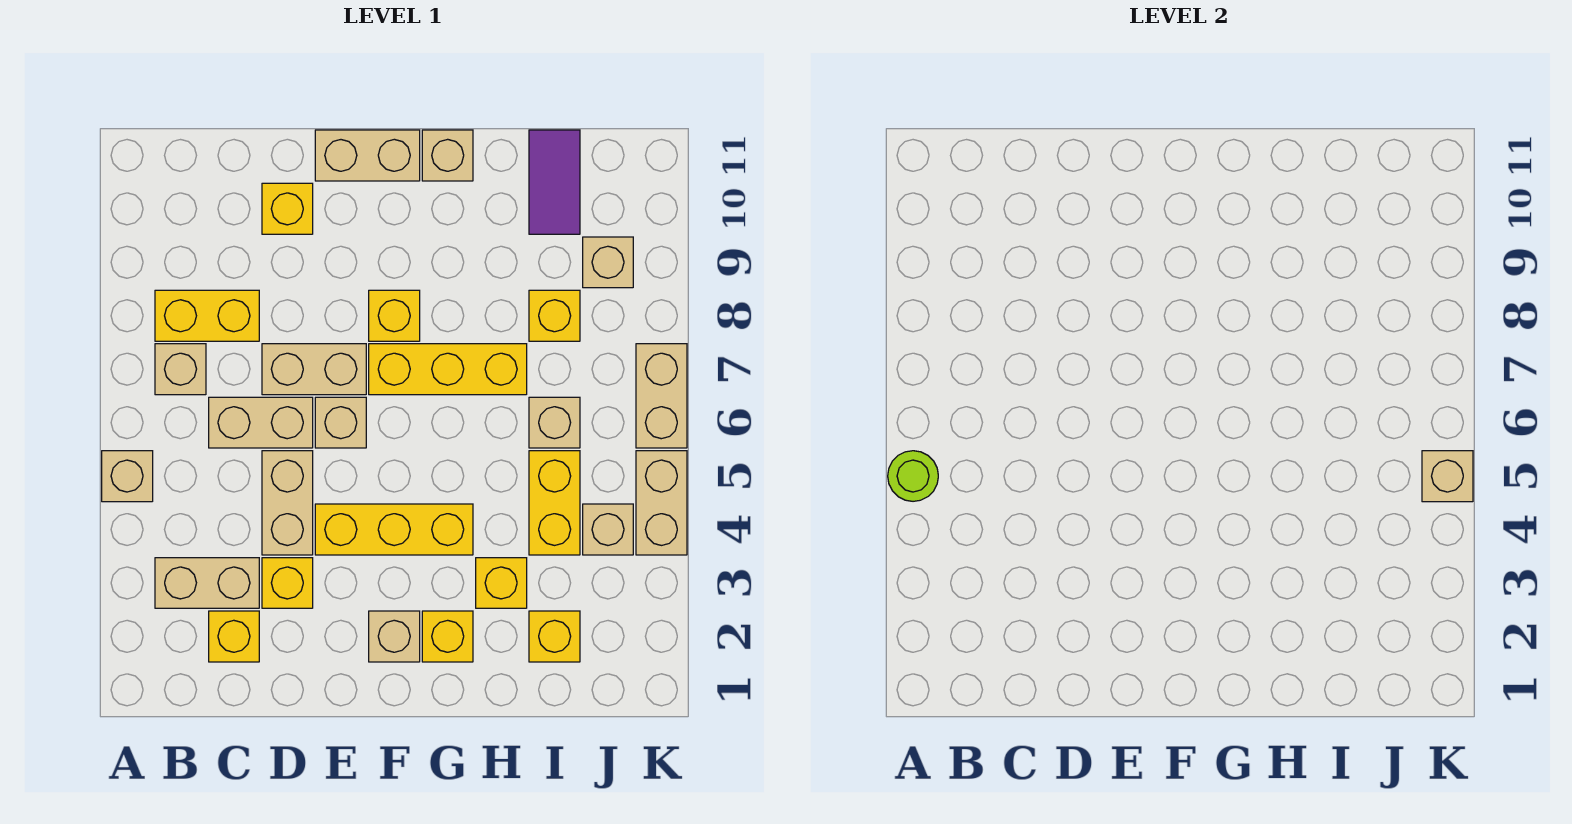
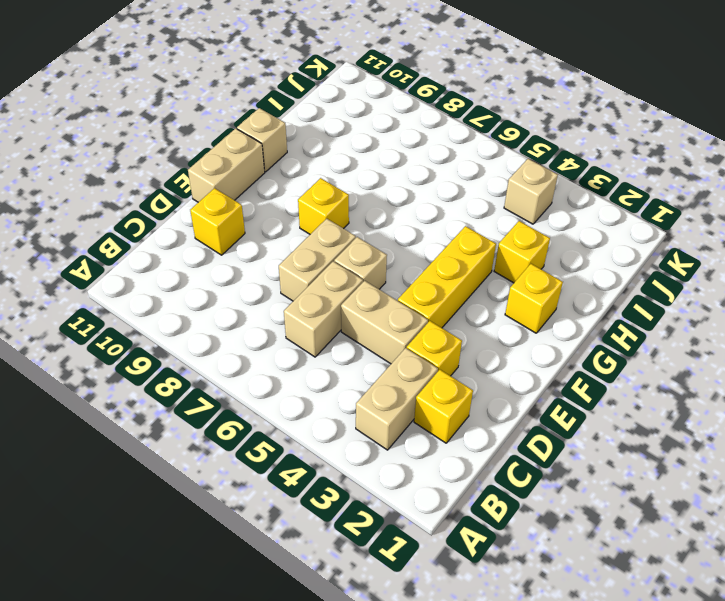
none -> tan brick A5 level 1
none -> tan brick B7 level 1
none -> yellow brick B8:C8 level 1
none -> tan brick F2 level 1

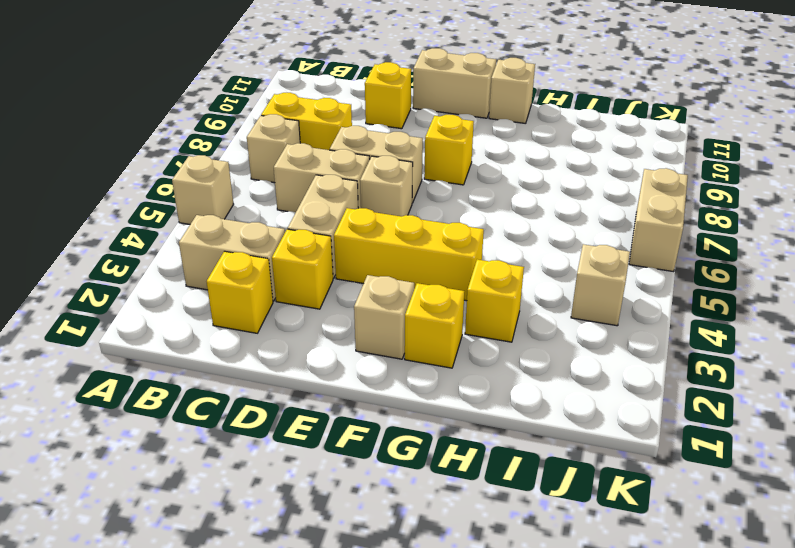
none -> yellow brick F7:H7 level 1
none -> yellow brick I2 level 1
none -> yellow brick I4:I5 level 1
none -> tan brick I6 level 1

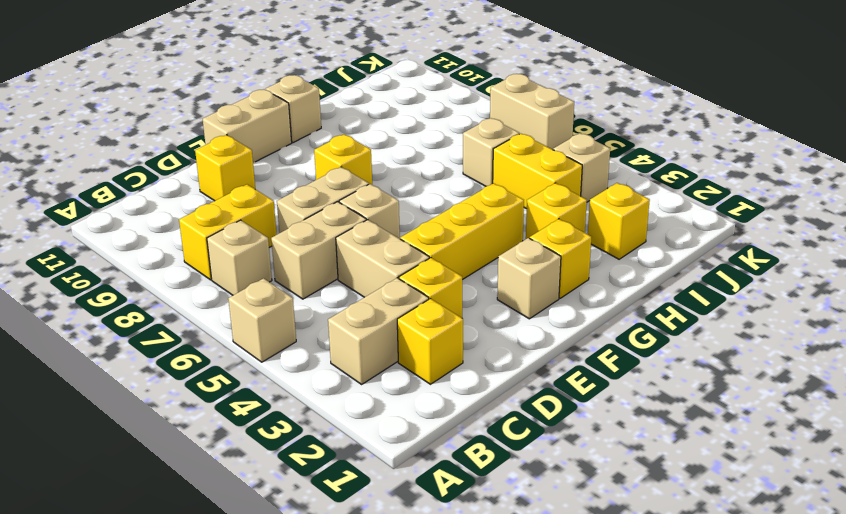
none -> yellow brick F7:H7 level 1
none -> yellow brick I8 level 1
none -> purple tile I10:I11 level 1
none -> tan brick J9 level 1

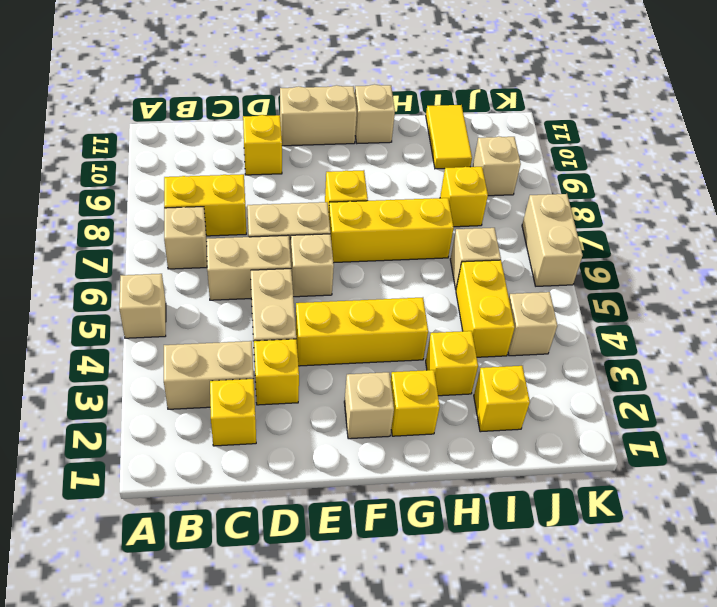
yellow tile I10:I11 level 1 -> purple tile I10:I11 level 1
none -> tan brick K4:K5 level 1
none -> lime round brick A5 level 2
none -> tan brick K5 level 2

